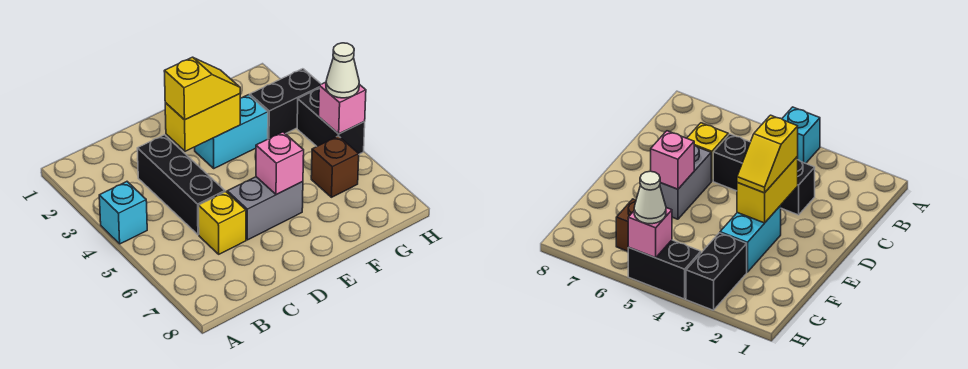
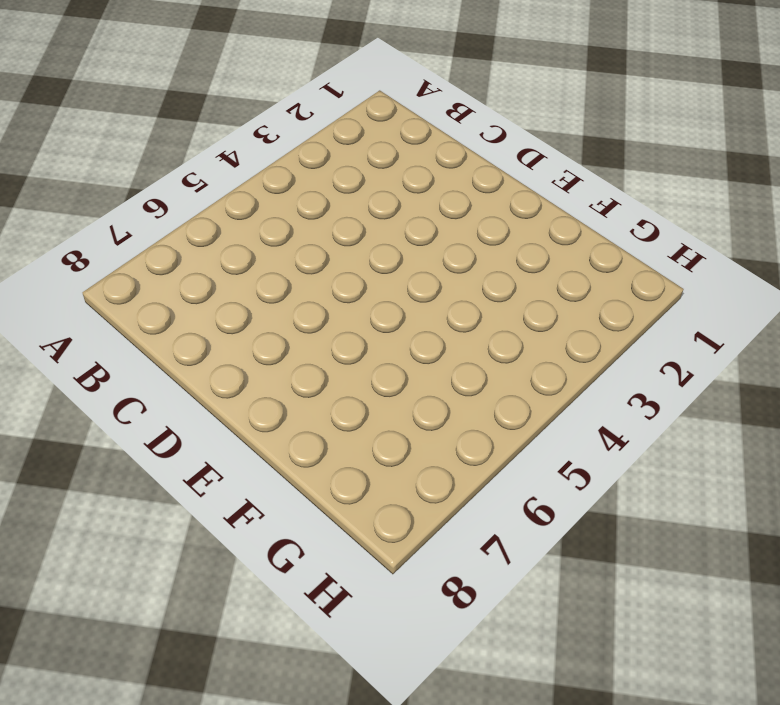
none -> cyan brick A4 level 1
none -> black brick C3:C5 level 1
none -> yellow brick C6 level 1

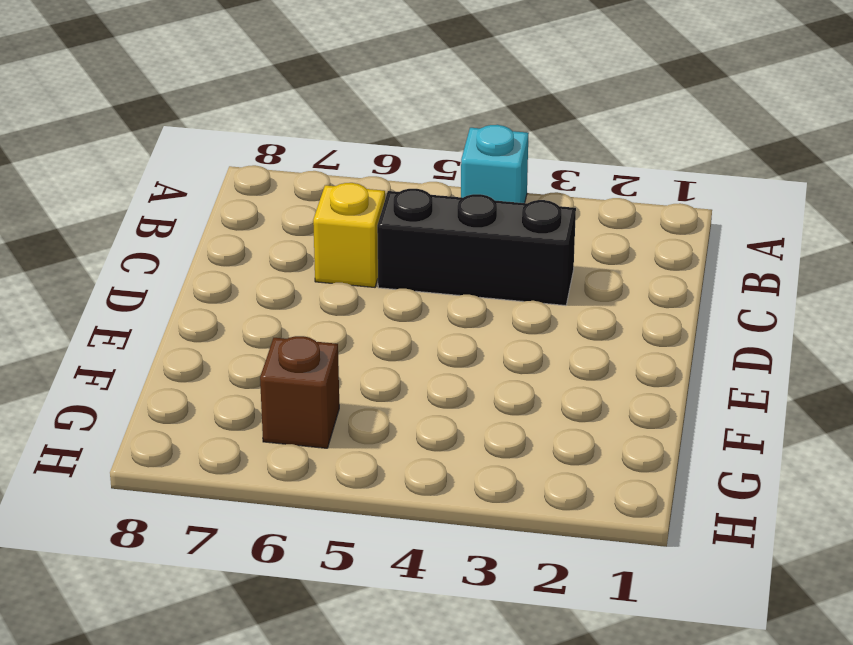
none -> grey brick D6:E6 level 1
none -> cyan brick E3:F3 level 1
none -> black brick G3:H3 level 1

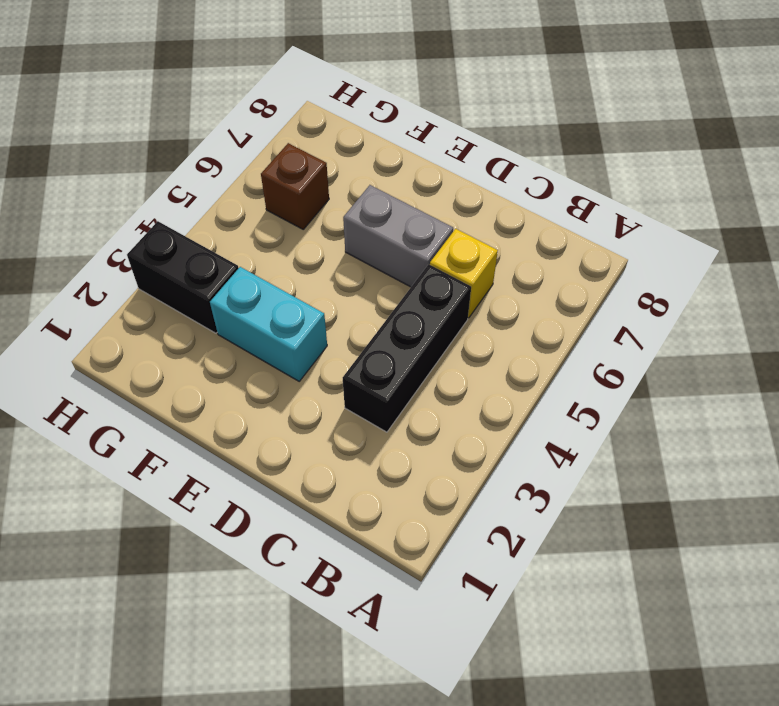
none -> cyan brick A4 level 1
none -> black brick H4:H5 level 1
none -> yellow brick D3:E3 level 2

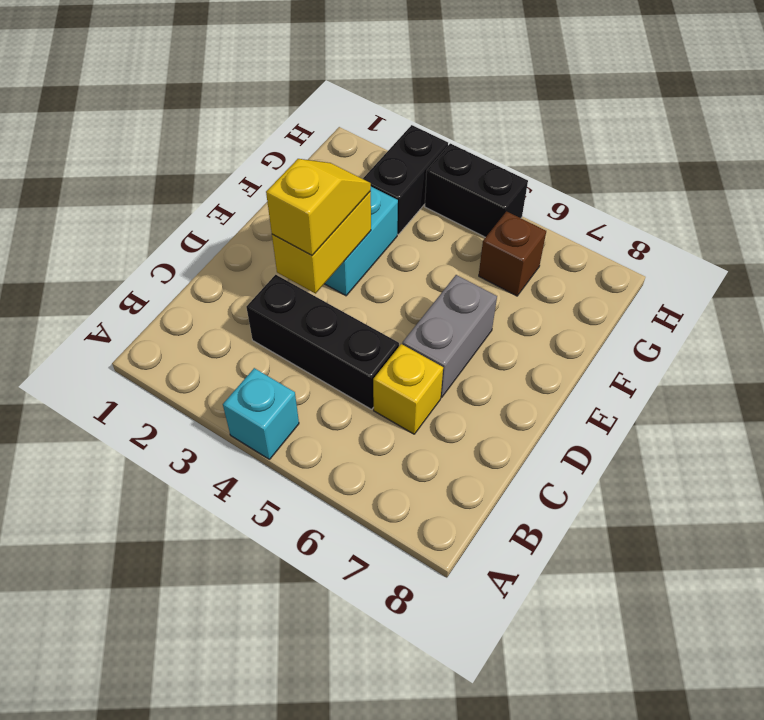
none -> pink brick E6 level 2
none -> pink brick H5 level 2
none -> white cone H5 level 3

